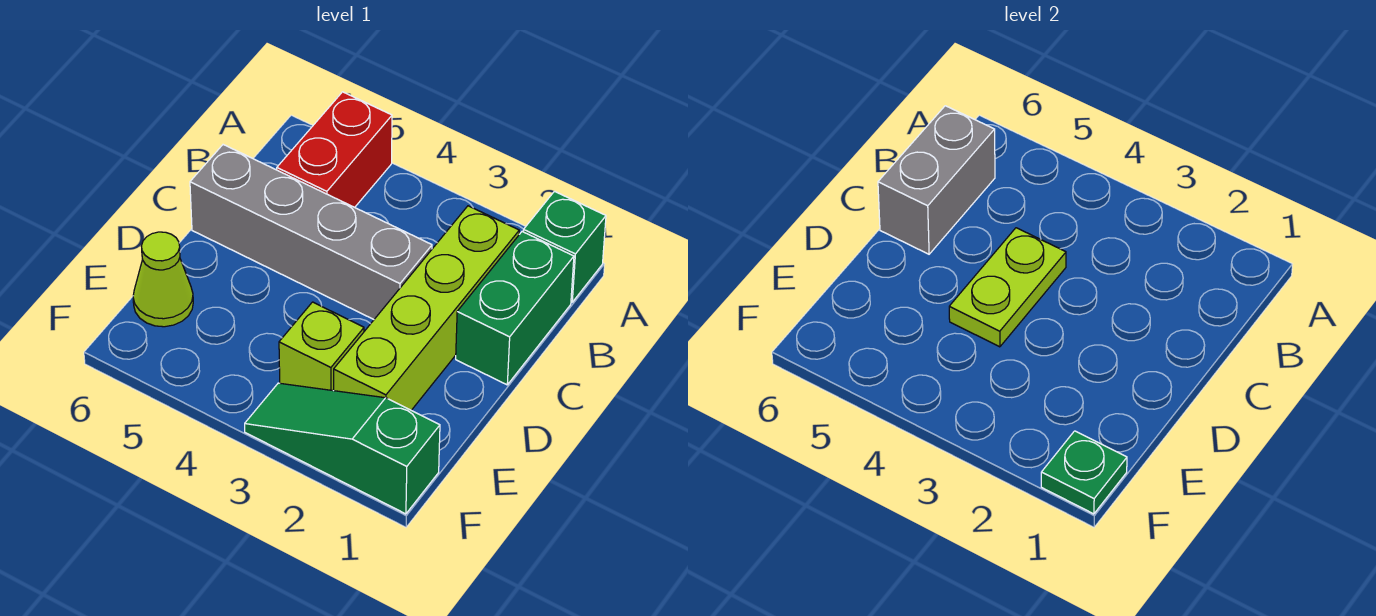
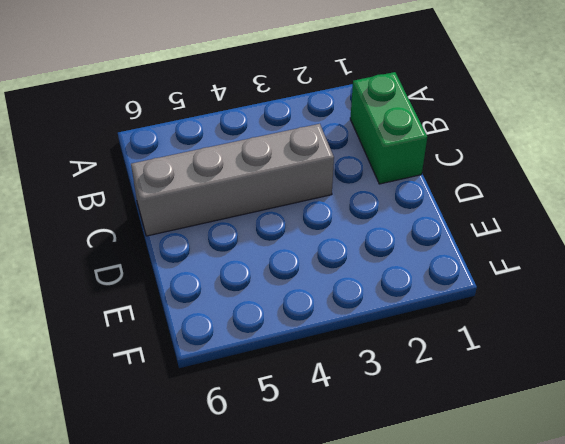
none -> green brick A1 level 1
none -> red brick A5:B5 level 1

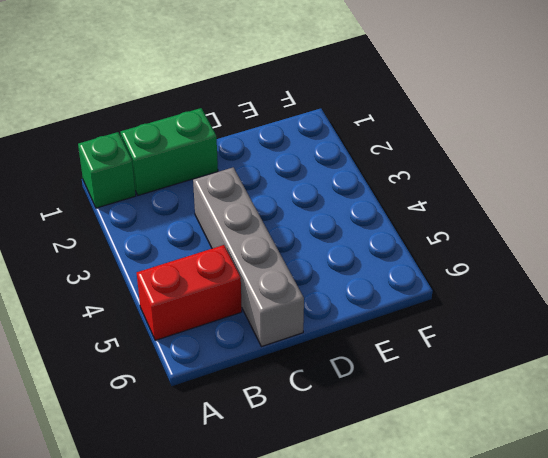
none -> lime brick B2:E2 level 1
none -> lime brick E3 level 1

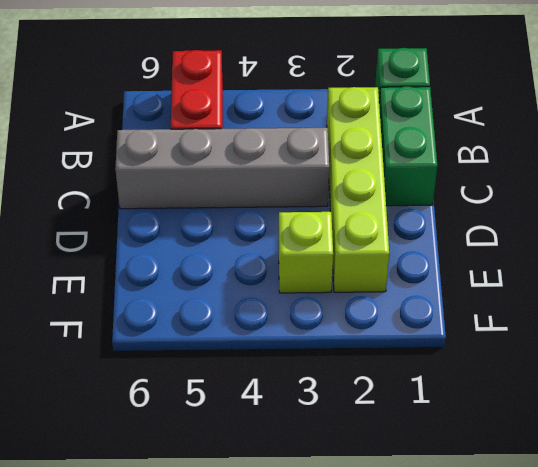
none -> lime cone E6 level 1
none -> green slope F1:F3 level 1 top 1

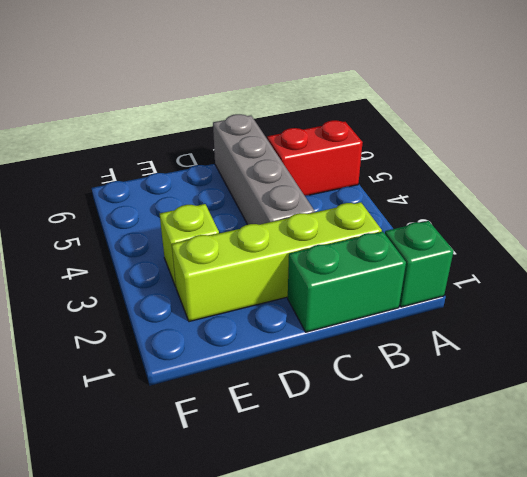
none -> lime cone E6 level 1
none -> green slope F1:F3 level 1 top 1

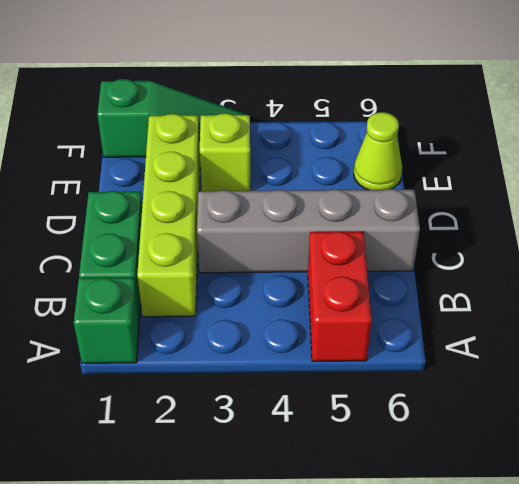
none -> grey brick B6:C6 level 2
none -> lime plate C4:D4 level 2

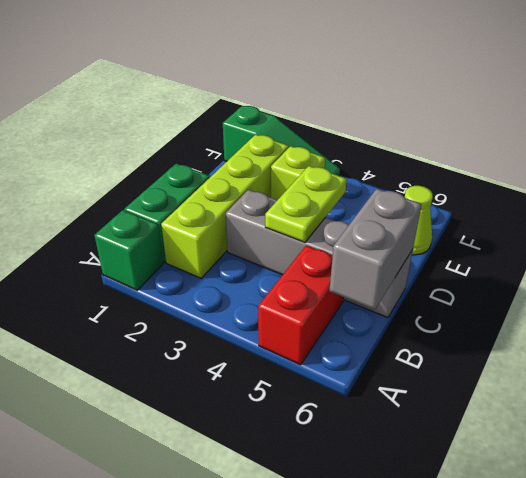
none -> green plate F1 level 2

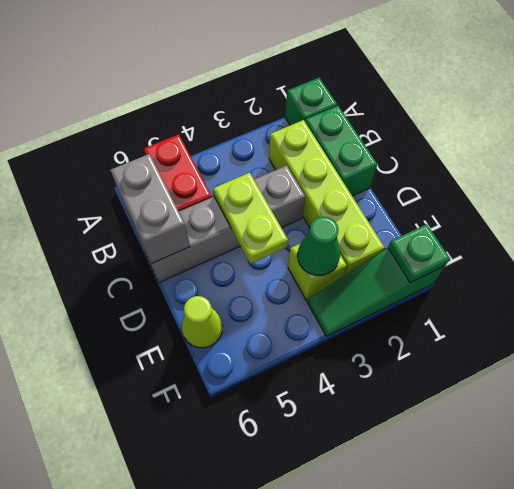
green cone E3 level 2 -> none

